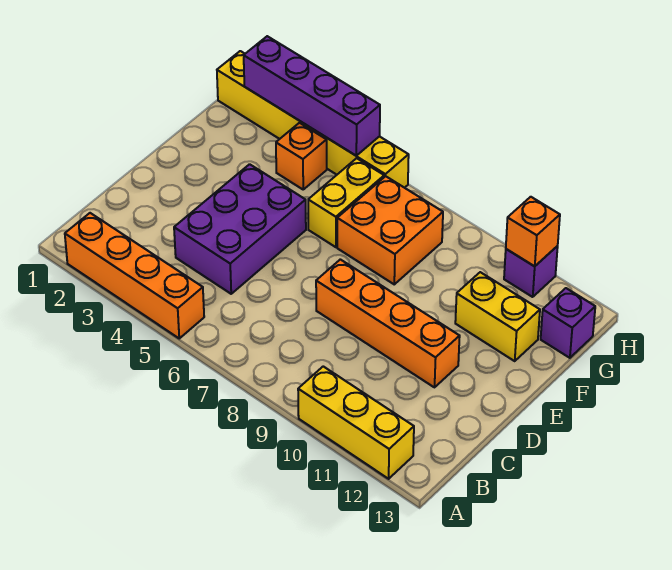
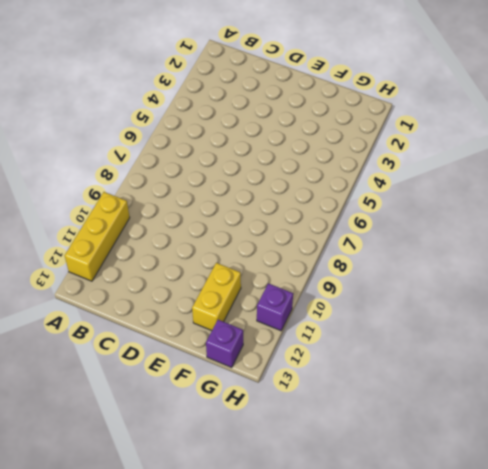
none -> orange brick A2:A5 level 1
none -> purple brick C4:E5 level 1
none -> orange brick D8:D11 level 1

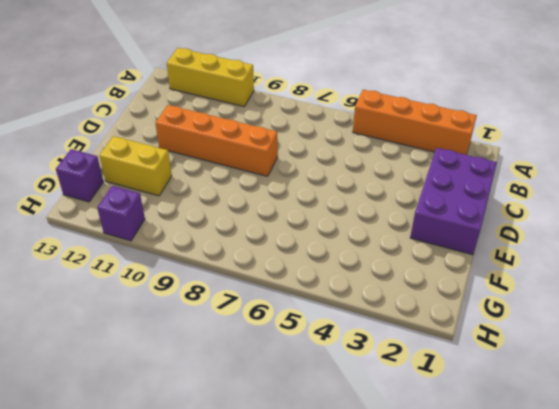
purple brick C1:E2 level 1 -> purple brick C4:E5 level 1
none -> yellow brick F6:G6 level 1
none -> orange brick F7:G8 level 1
none -> orange brick G4 level 1

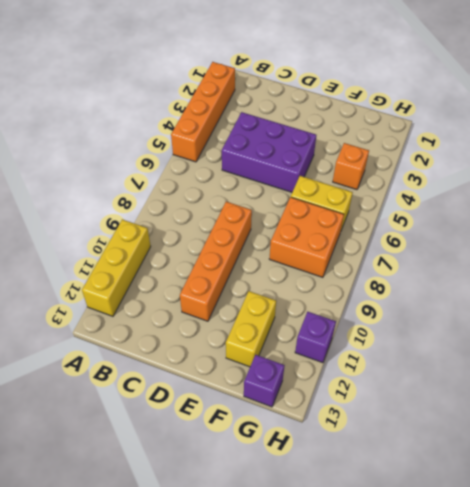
none -> yellow brick H1:H6 level 1
none -> purple brick H2:H5 level 2
none -> orange brick H11 level 2

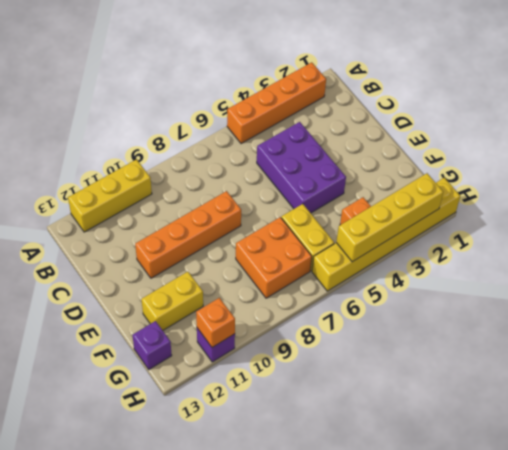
yellow brick H2:H5 level 2 -> purple brick H2:H5 level 2

